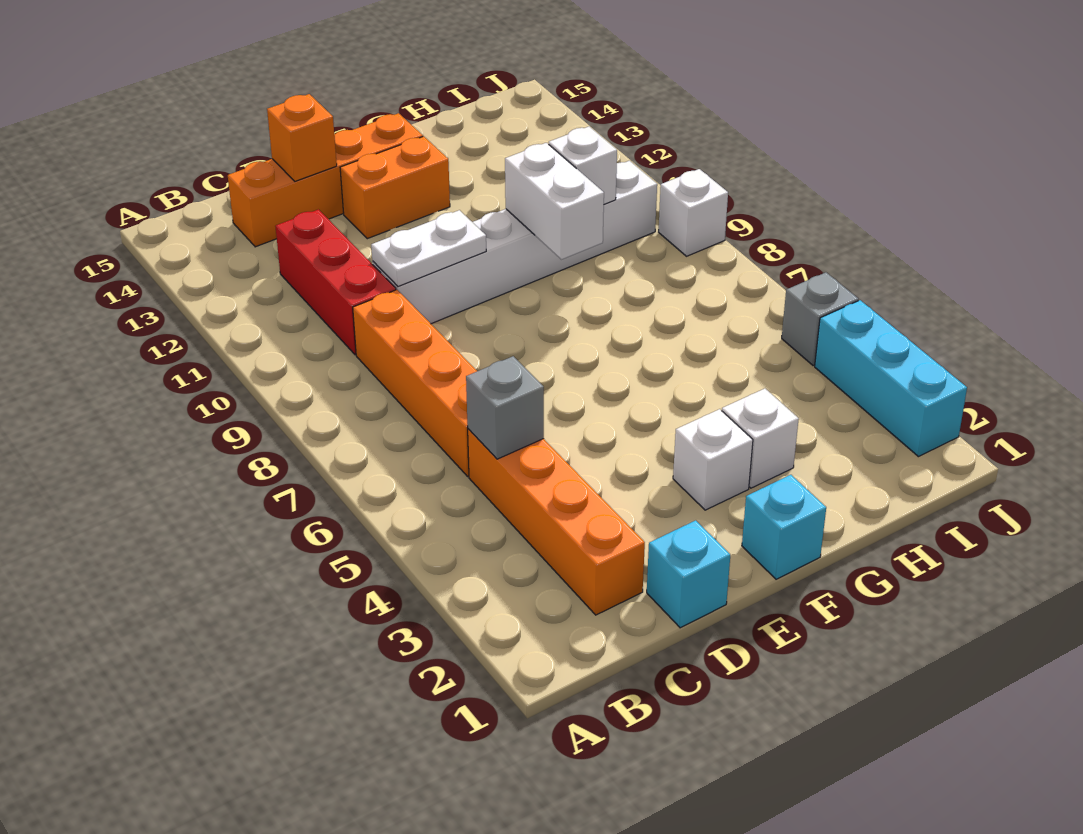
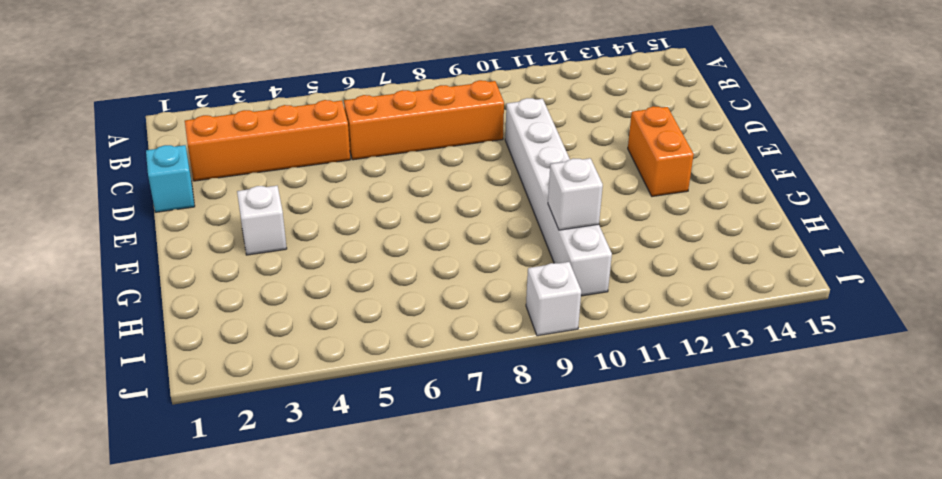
none -> red brick C10:C12 level 1
none -> orange brick C14:F14 level 1
none -> cyan brick F1 level 1

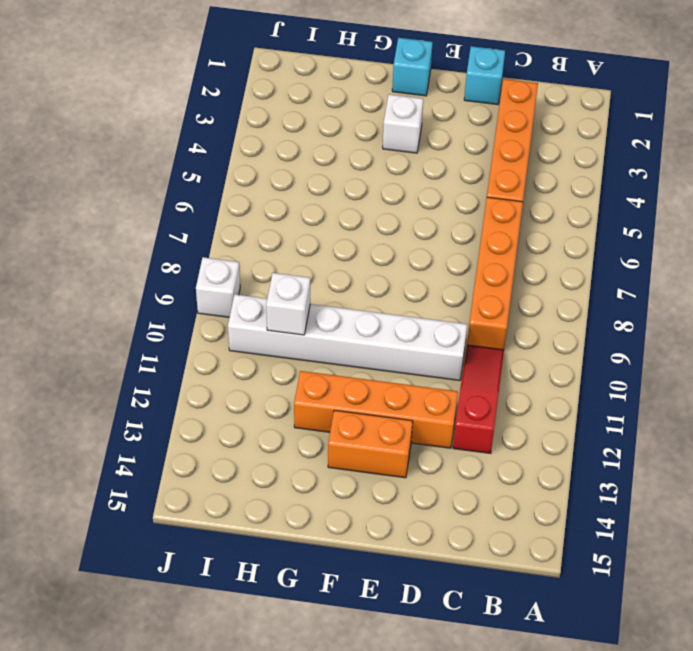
red slope C10:C12 level 1 top 12 -> red brick C10:C12 level 1
orange brick D12:G12 level 1 -> orange brick C14:F14 level 1
none -> white brick G3 level 1
none -> cyan brick J2:J4 level 1
none -> grey brick J5 level 1

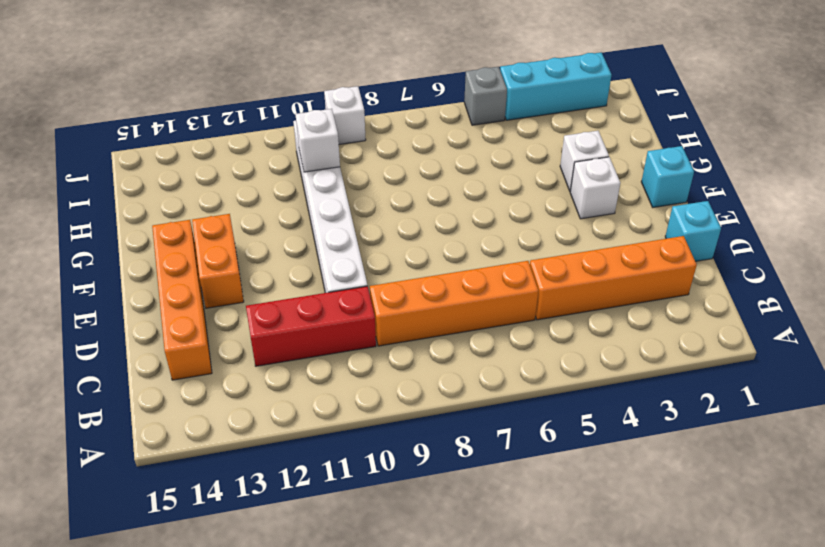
none -> grey brick C5 level 2
none -> white plate D10:E10 level 2
none -> orange brick D14 level 2

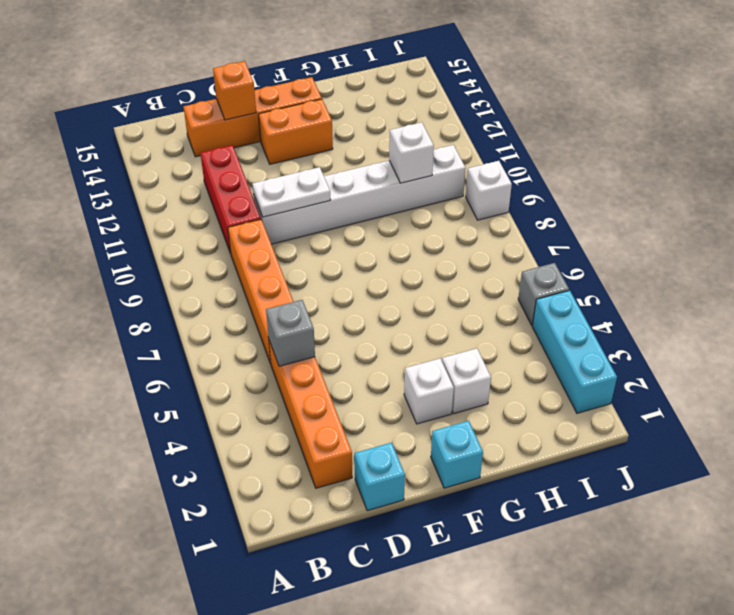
none -> white brick G9:G10 level 2

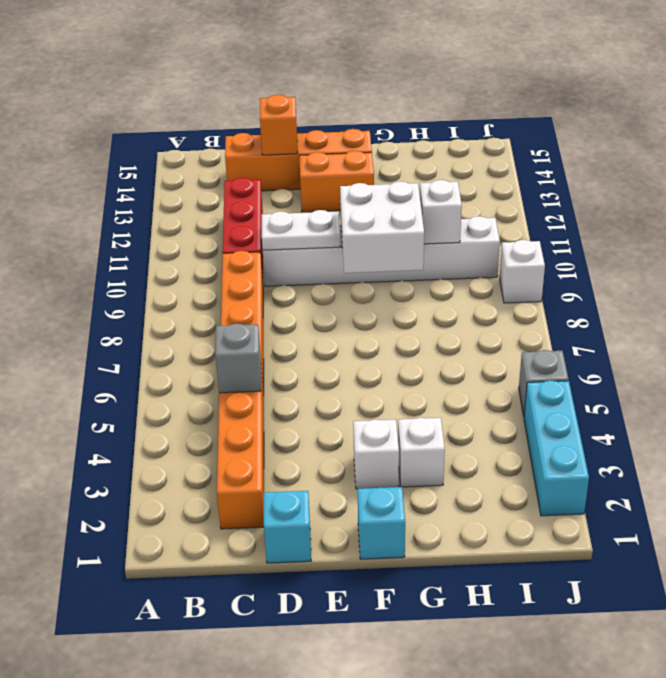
white brick F9:G10 level 2 -> white brick G9:G10 level 2

